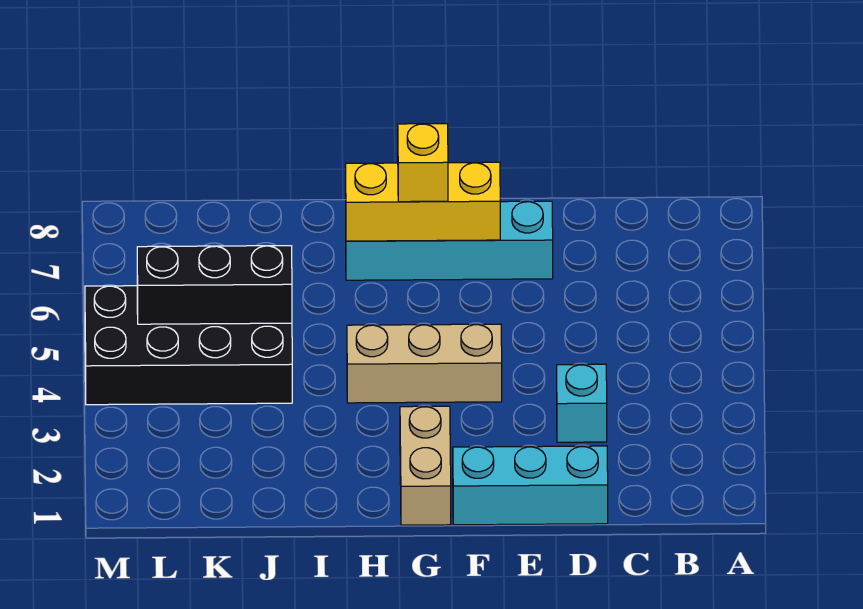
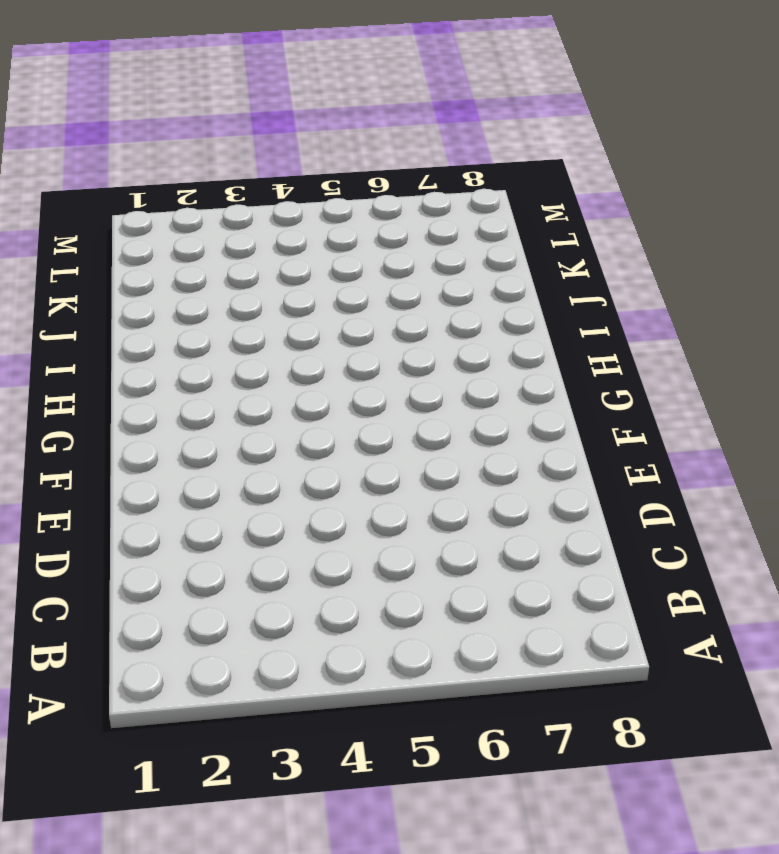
none -> cyan brick D1:F1 level 1
none -> cyan brick D3 level 1

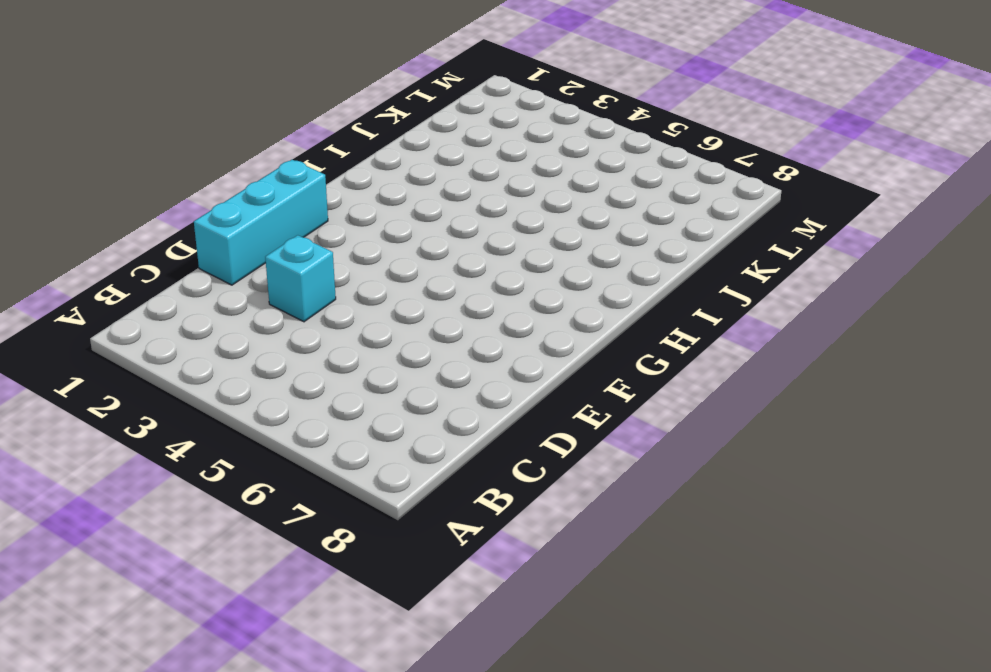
none -> cyan brick E7:H7 level 1
none -> tan brick F4:H4 level 1

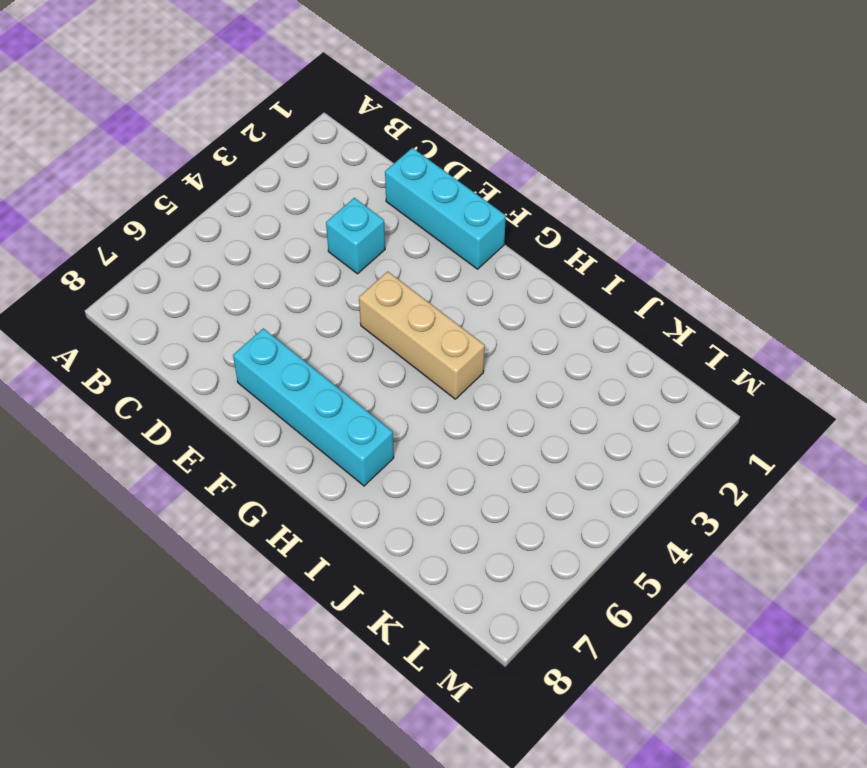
none -> tan brick G1:G2 level 1
none -> black brick J4:M5 level 1

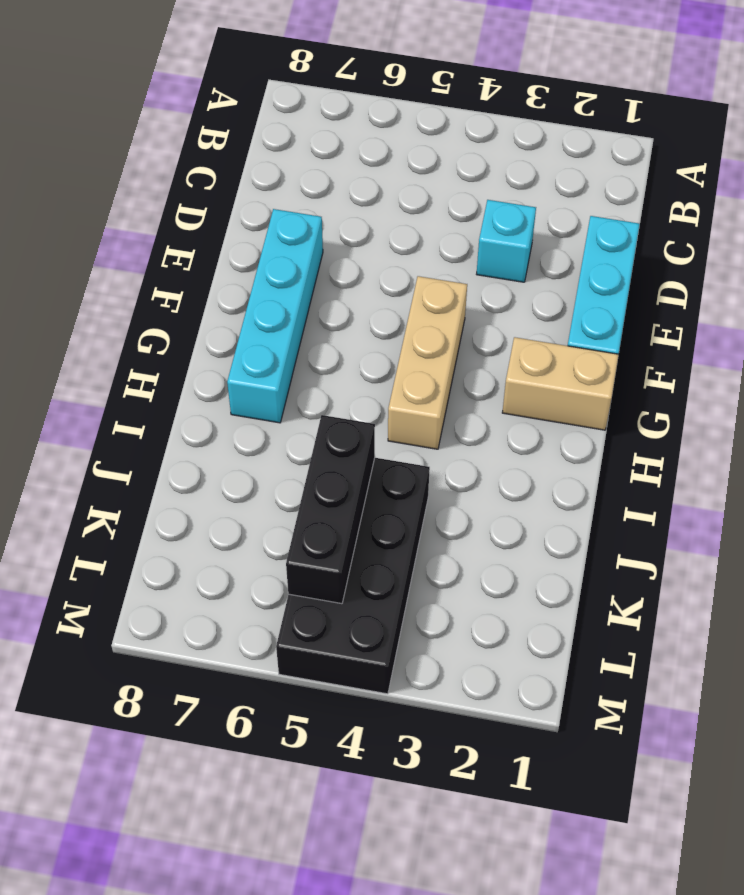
none -> yellow brick F7:H7 level 2
none -> yellow brick G7 level 3

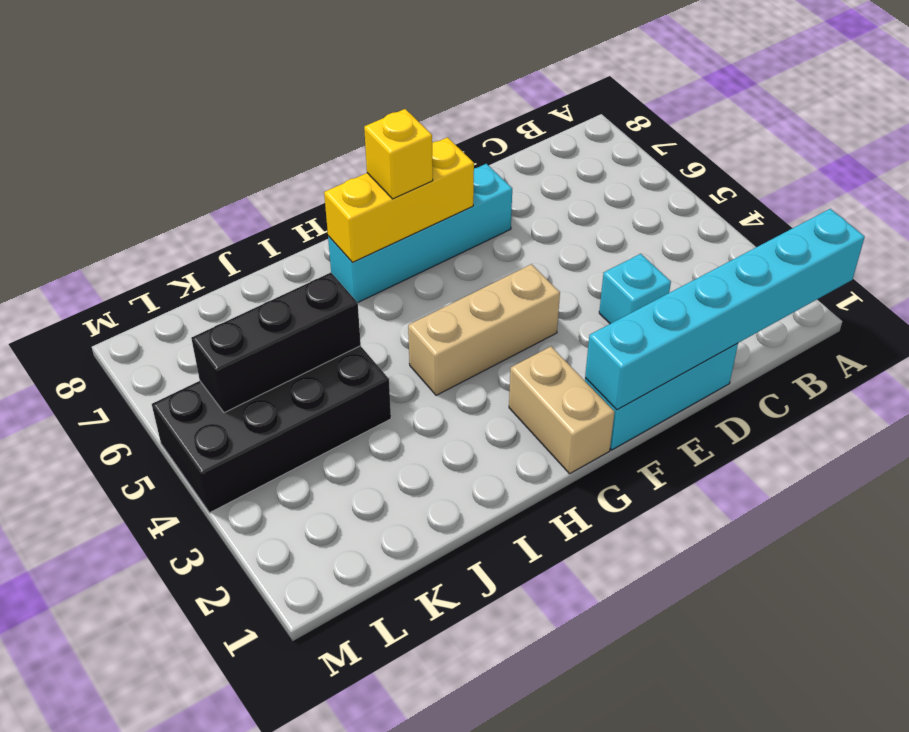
cyan brick A1:F1 level 2 -> none

